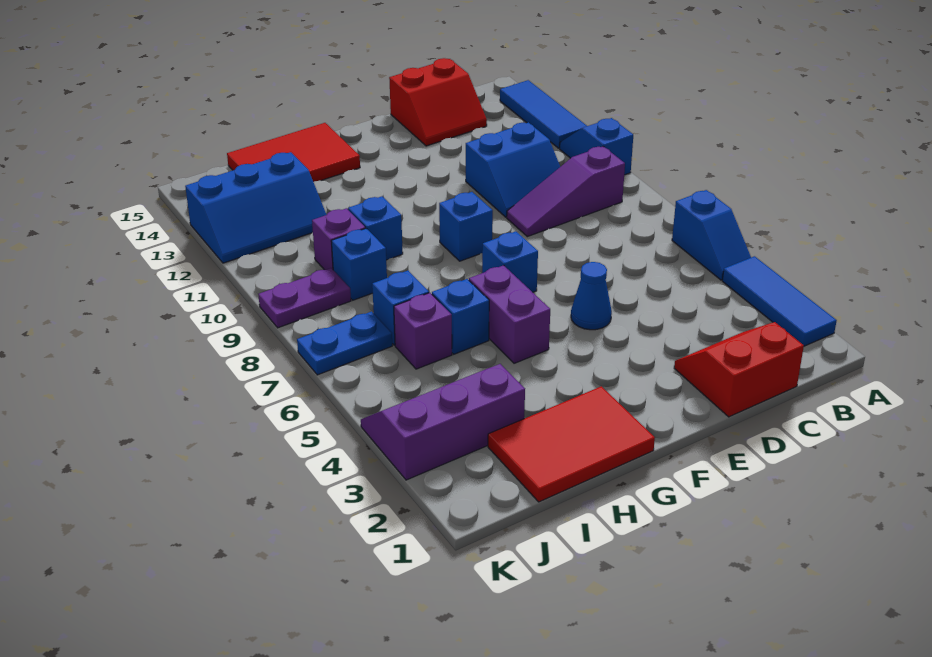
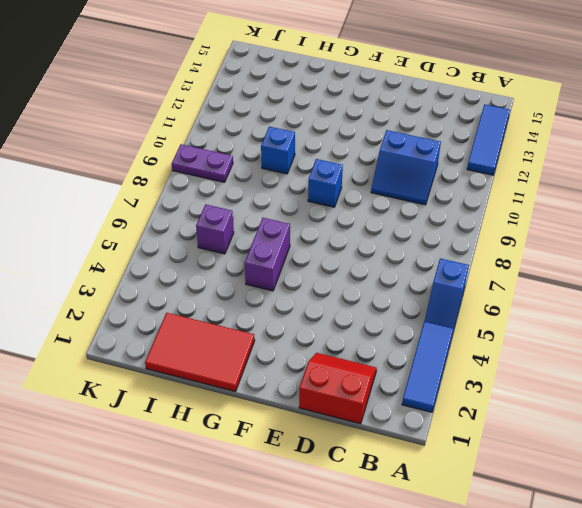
none -> blue slope A10:A11 level 1 top 10
none -> purple slope B9:D9 level 1 top B
none -> red slope C14:D15 level 1 top 15

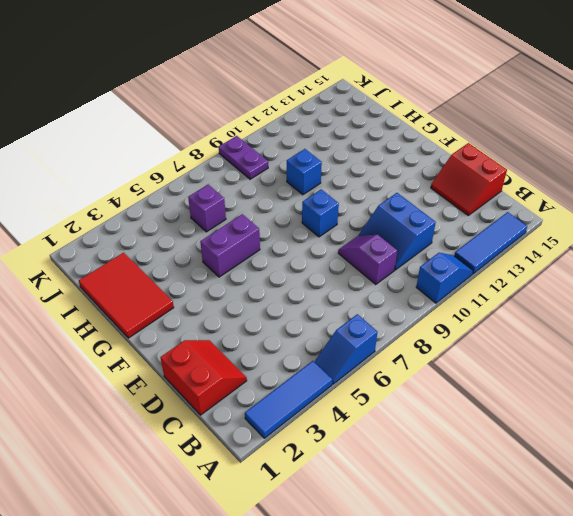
purple slope C9:D9 level 1 top C -> purple slope B9:D9 level 1 top B
none -> blue cone E5 level 1
none -> blue brick F7 level 1
none -> red tile G14:I15 level 1

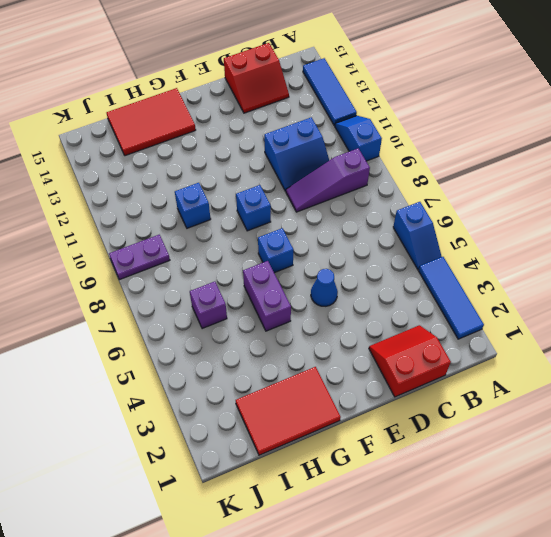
none -> blue brick H6 level 1
none -> purple slope I3:K4 level 1 top 3
none -> blue brick I7 level 1

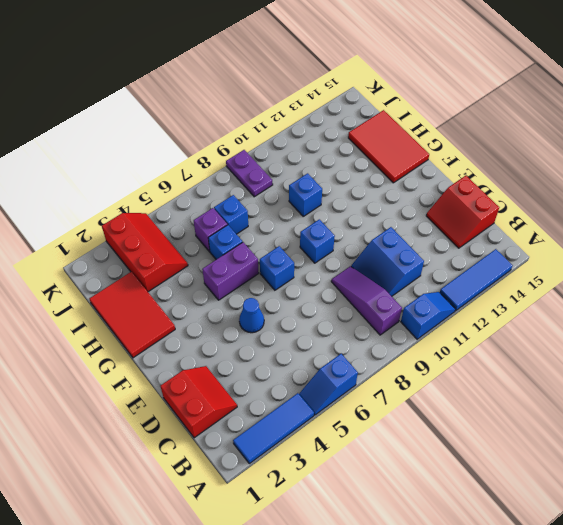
red slope I3:K4 level 1 top 3 -> purple slope I3:K4 level 1 top 3
none -> blue brick I9 level 1
none -> purple brick I10 level 1
none -> blue slope I12:K13 level 1 top 13

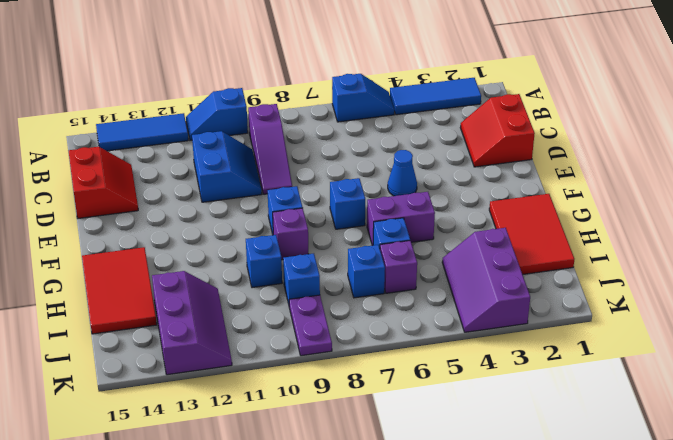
purple brick G9 level 1 -> purple brick I10 level 1
purple slope I12:K13 level 1 top 13 -> blue slope I12:K13 level 1 top 13
none -> blue plate J7:K7 level 1

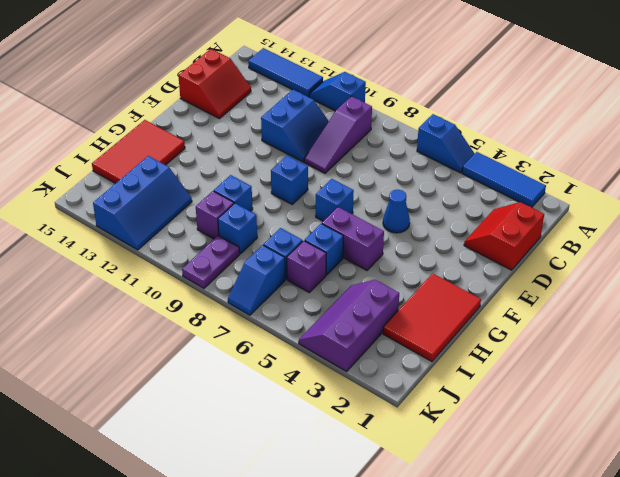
blue slope J7:K7 level 1 top J -> blue plate J7:K7 level 1

